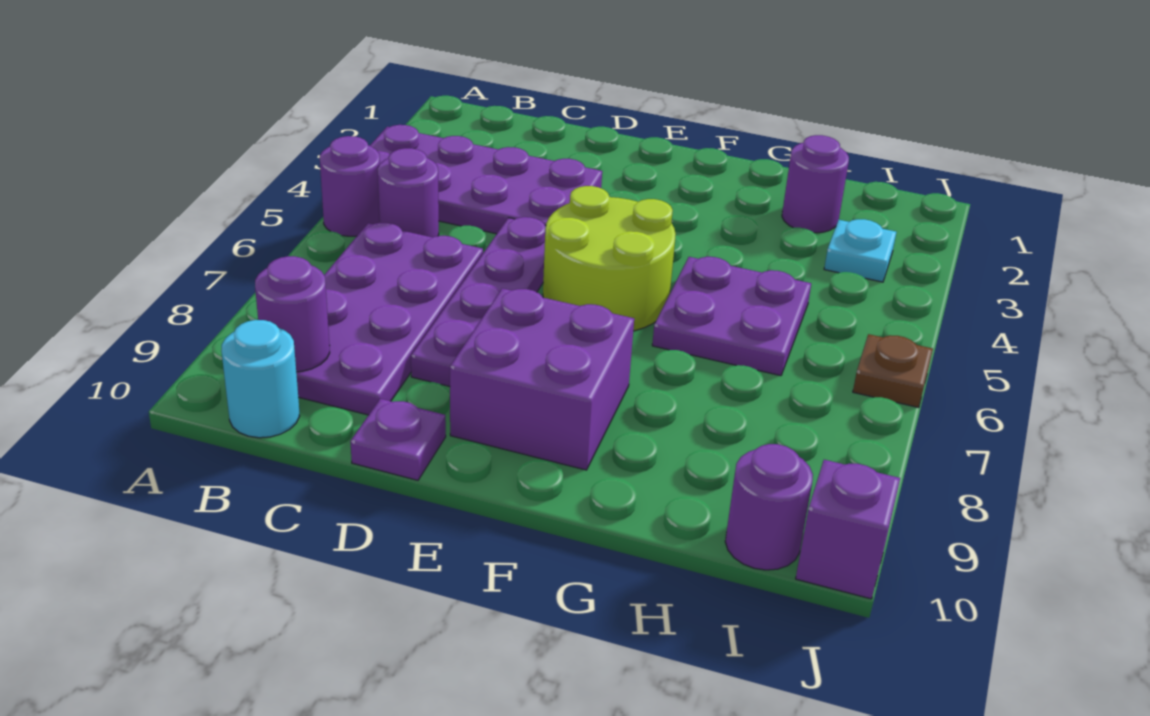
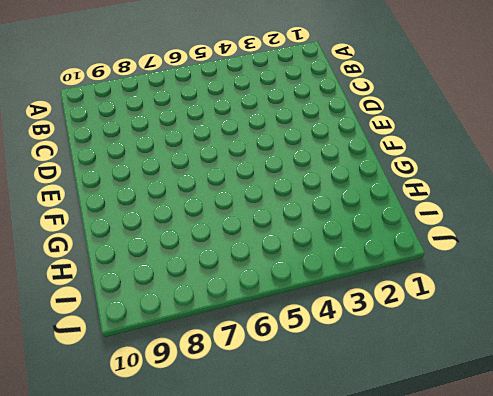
none -> purple plate A3:D4 level 1
none -> purple round brick A5 level 1
none -> purple round brick B5 level 1

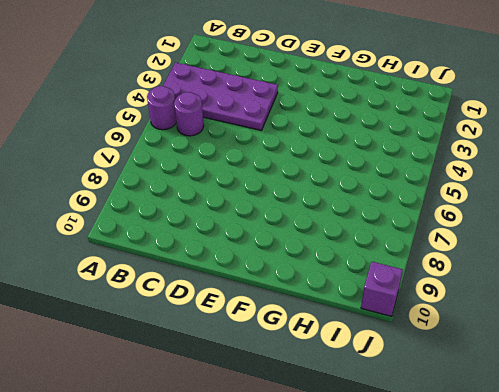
none -> purple plate B6:C9 level 1
none -> cyan round brick B10 level 1
none -> purple plate D5:D8 level 1

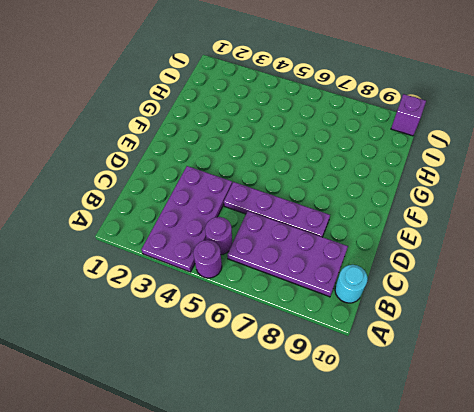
none -> purple plate D10 level 1
none -> lime round brick E5:F6 level 1
none -> purple brick E8:F9 level 1

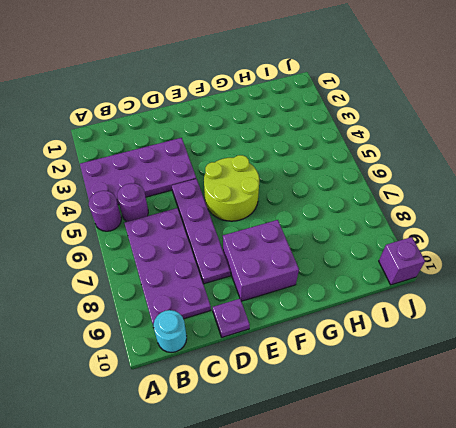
none -> purple plate G5:H6 level 1
none -> purple round brick H2 level 1
none -> cyan plate I3 level 1

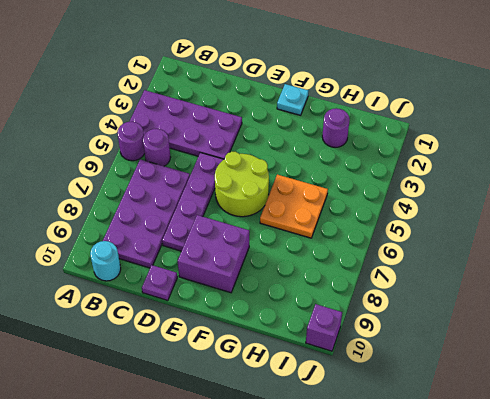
cyan plate F1 level 1 -> cyan plate I3 level 1
orange plate G5:H6 level 1 -> purple plate G5:H6 level 1
none -> purple round brick I10 level 1
none -> brown plate J6 level 1
none -> purple round brick B9 level 2

